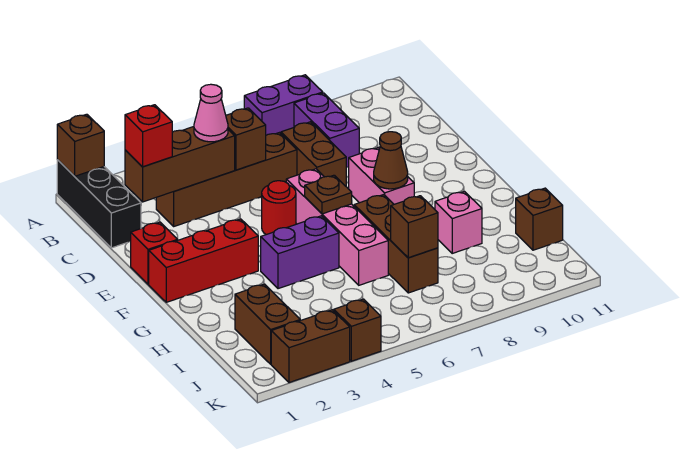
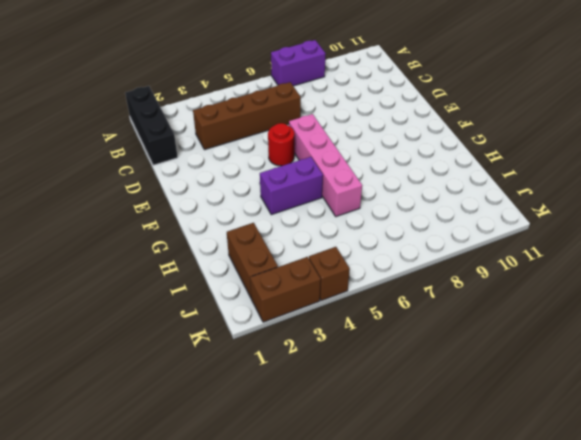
none -> purple brick B8:C8 level 1
none -> brown brick C7:D7 level 1
none -> red brick E1 level 1

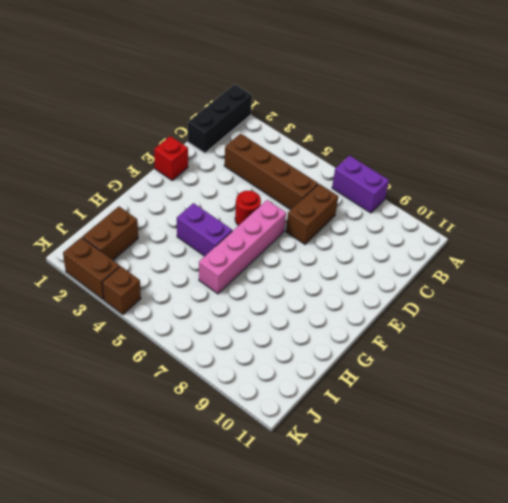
none -> purple brick B8:C8 level 1
none -> pink brick E8:F8 level 1
none -> red brick F1:F3 level 1

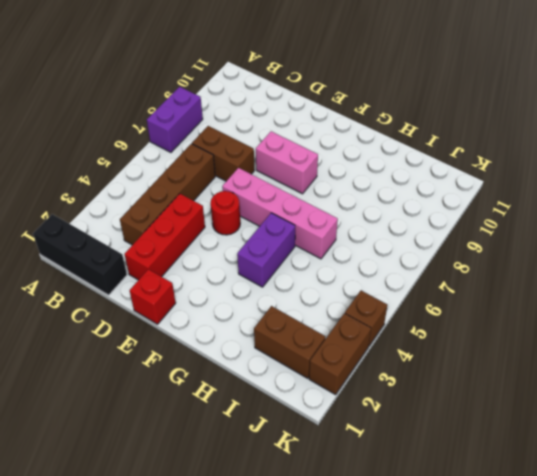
red brick D2:D4 level 1 -> red brick F1:F3 level 1
none -> purple brick B8:C8 level 1
none -> brown brick G7:I7 level 1
none -> pink brick H9 level 1

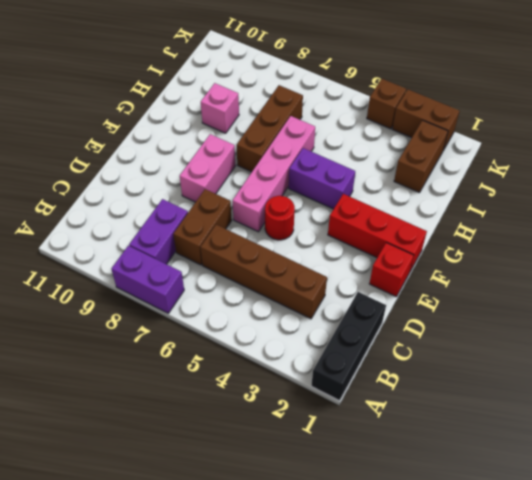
none -> brown brick I11 level 1
none -> brown brick A1 level 2
none -> brown brick C2:C4 level 2

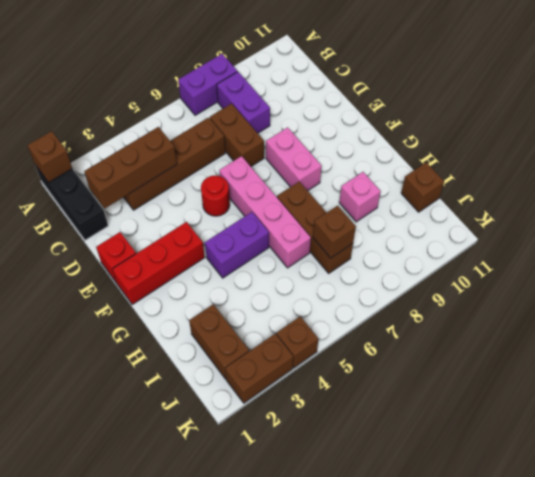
none -> brown brick C5 level 2
none -> brown plate F6 level 2
none -> brown cone F8 level 2

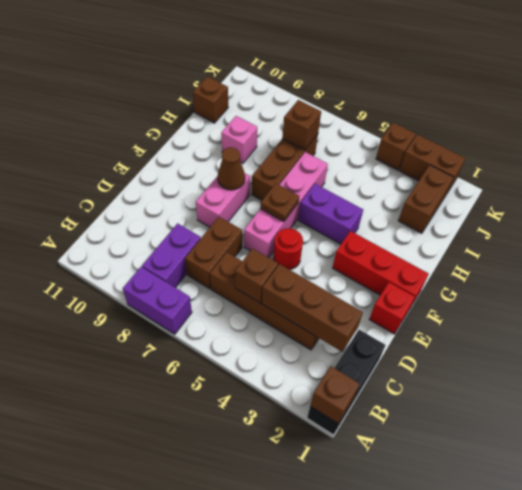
none -> red brick C2 level 3
none -> pink cone C4 level 3

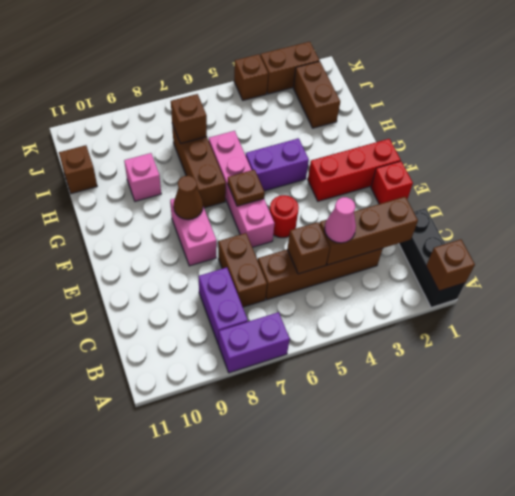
none -> red brick C2 level 3

